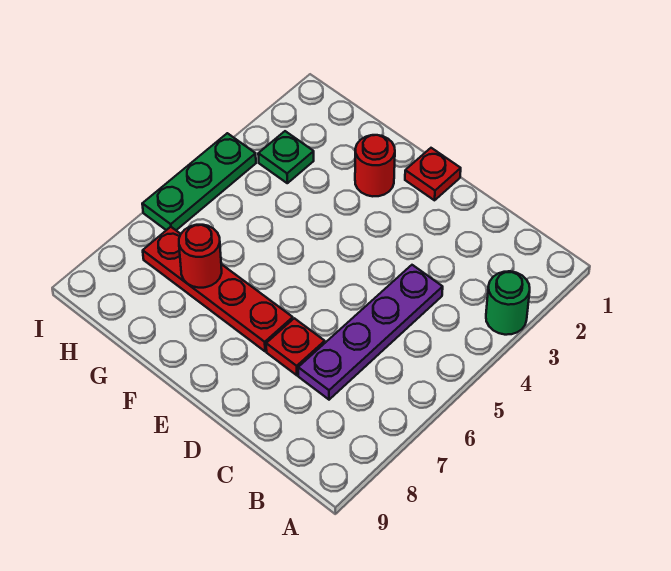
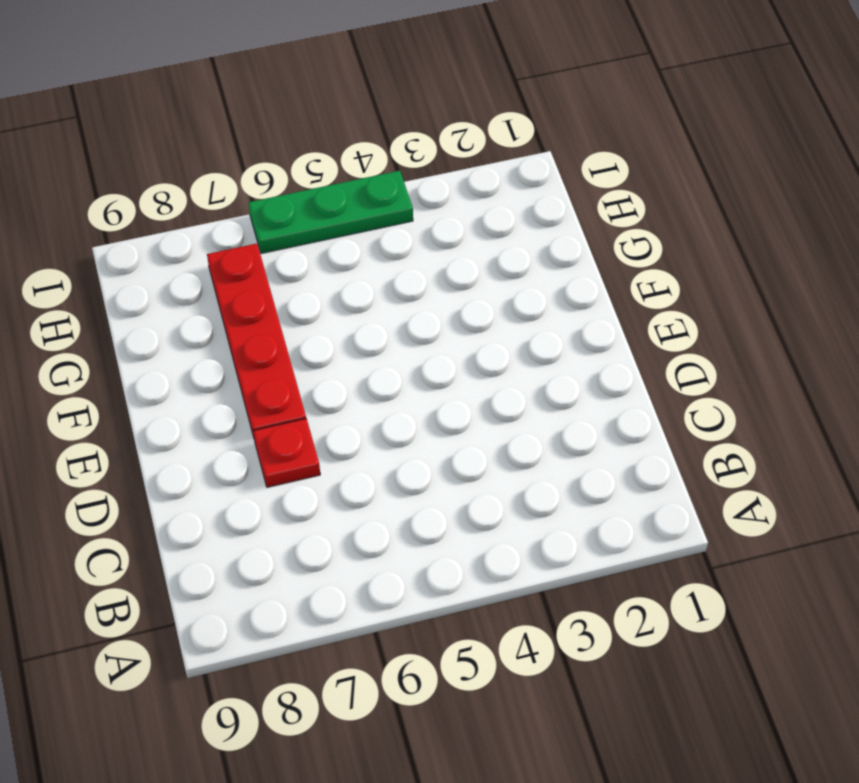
none -> green round brick A3 level 1
none -> purple plate C4:C7 level 1

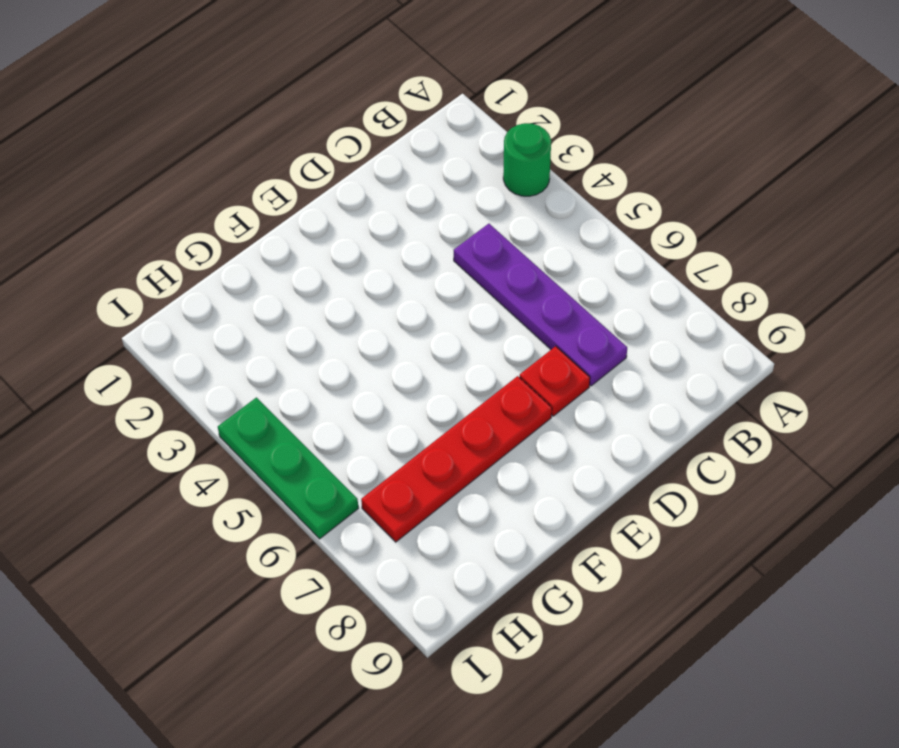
none -> red plate E1 level 1
none -> red round brick F2 level 1

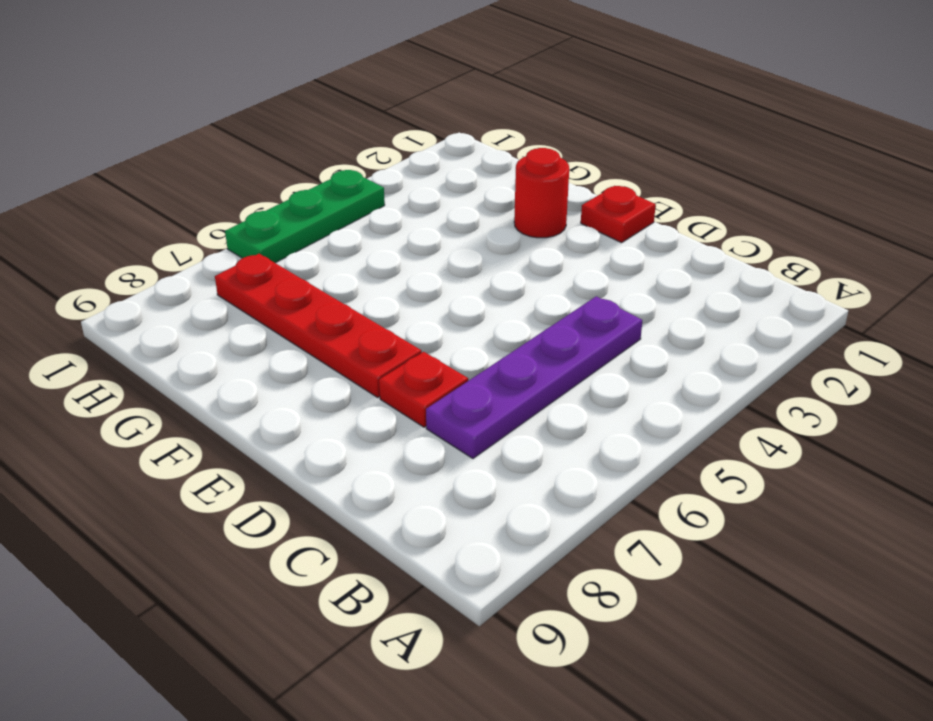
none -> green round brick A3 level 1
none -> green plate H3 level 1

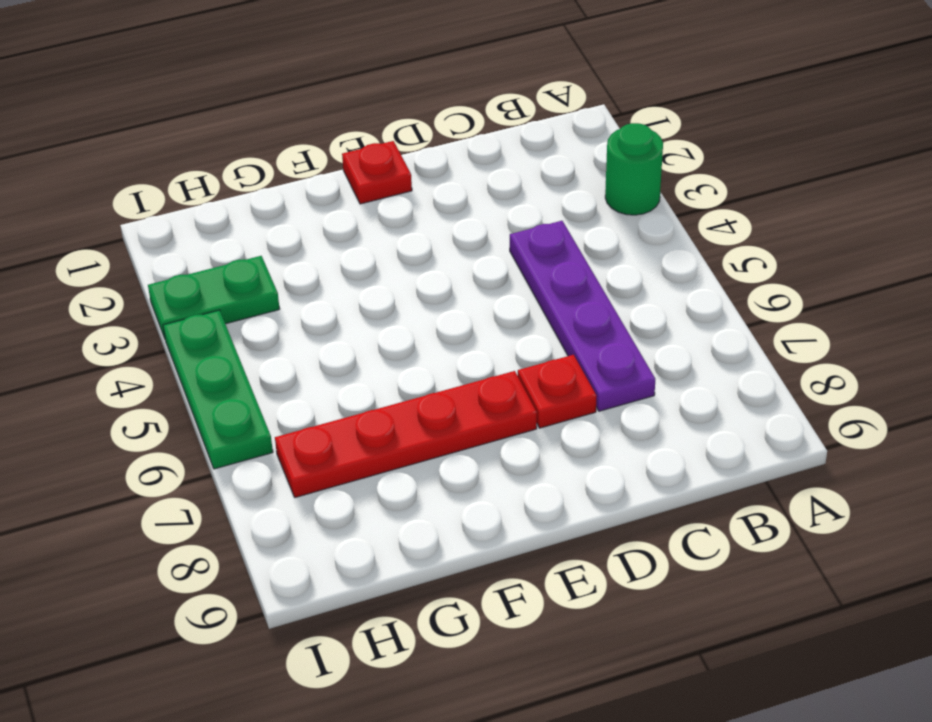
green plate H3:I3 level 1 -> green plate H3 level 1
none -> red round brick F2 level 1
none -> red round brick G7 level 2

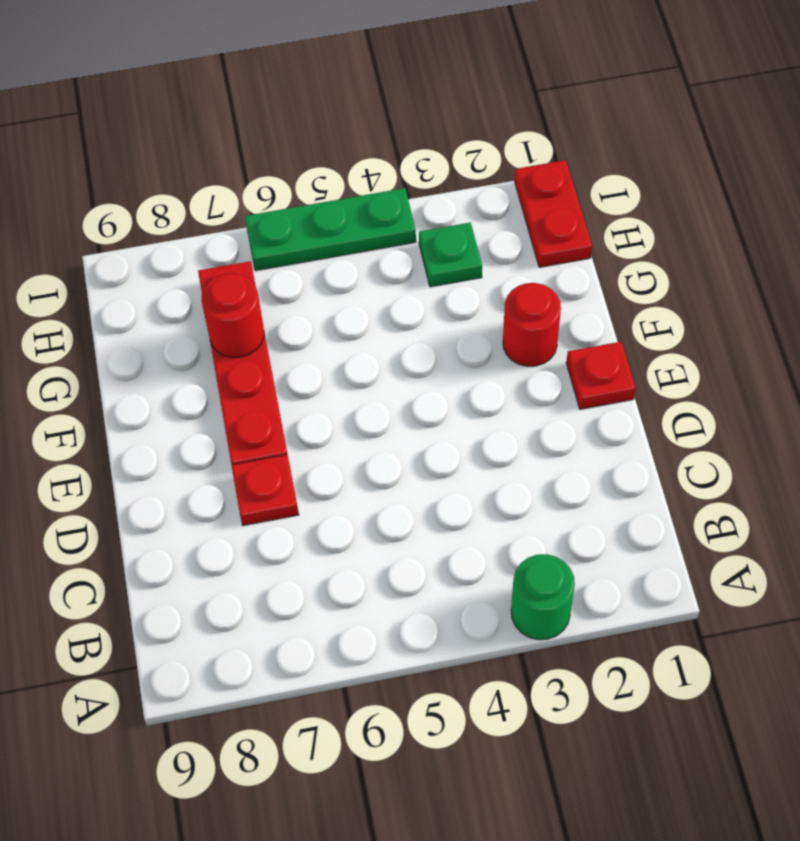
red plate H1:I1 level 1 -> none
none -> purple plate C4:C7 level 1

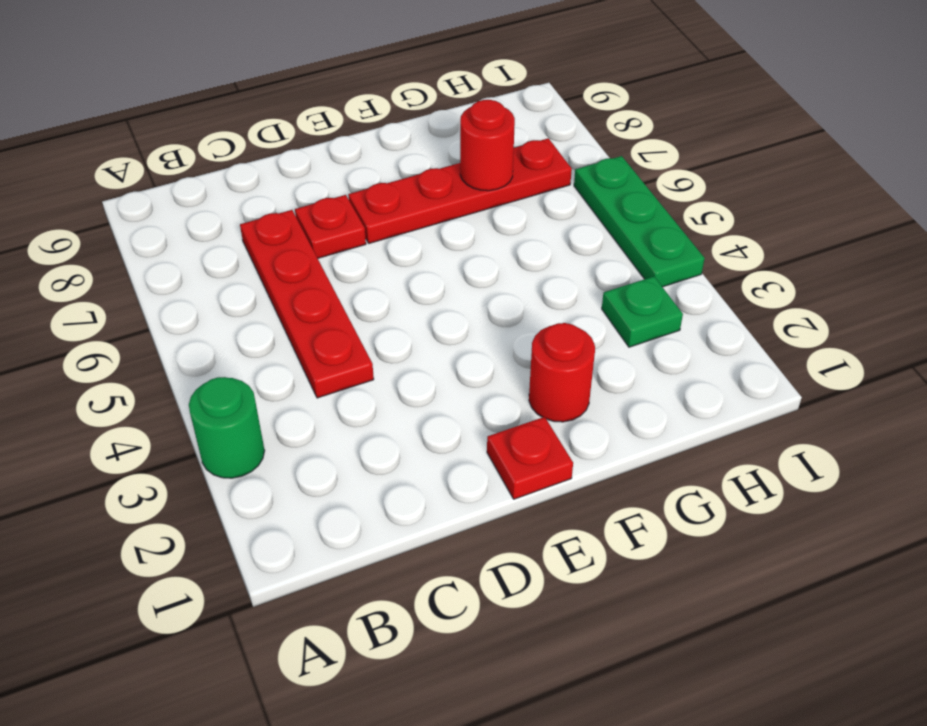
red plate C4:C7 level 1 -> purple plate C4:C7 level 1

